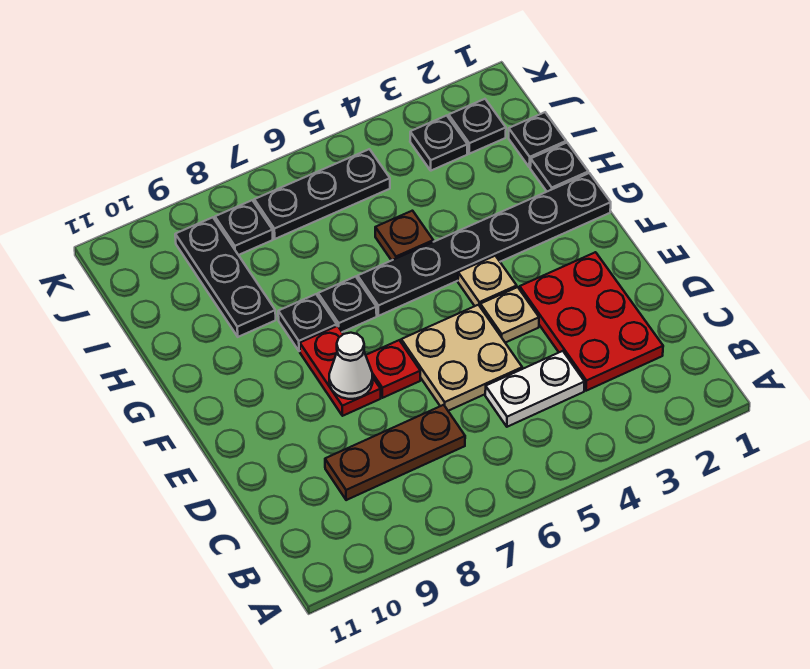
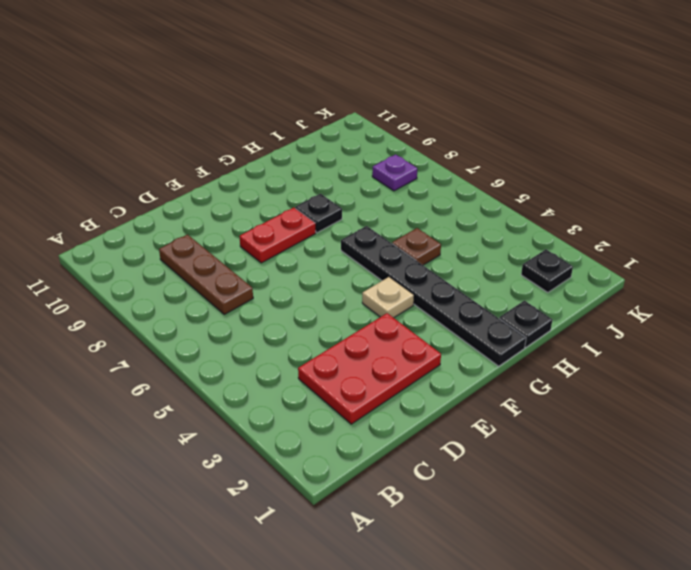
purple plate J8 level 1 -> black plate J8 level 1
none -> white plate C4:C5 level 1
none -> tan plate D5:E6 level 1
none -> tan plate E4 level 1

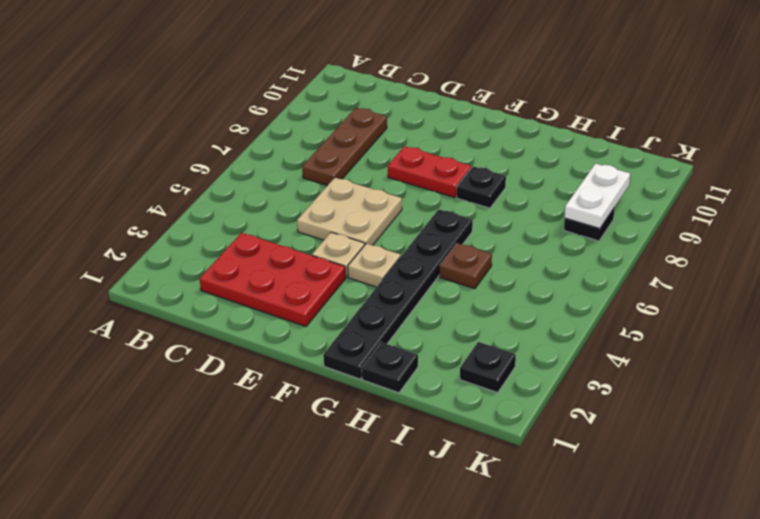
white plate J8:J9 level 2 -> white plate C4:C5 level 1
none -> red plate E7 level 1
none -> black plate G7 level 1
none -> black plate H9:J9 level 1

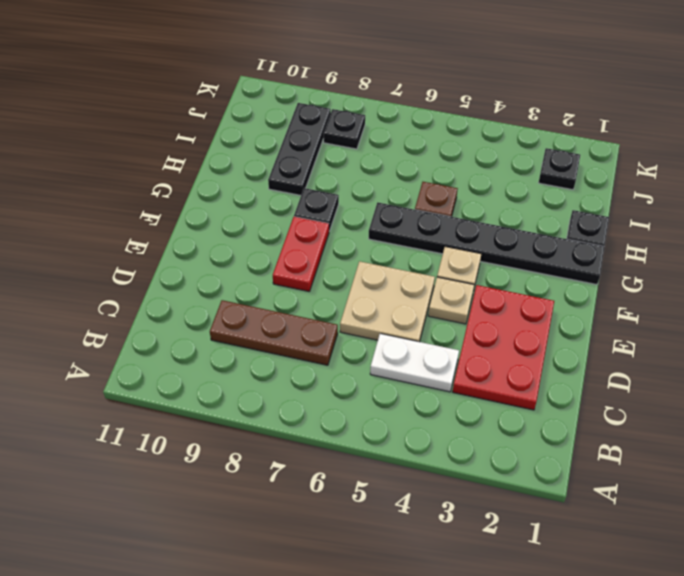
none -> red plate E7 level 1
none -> black plate G7 level 1
none -> black plate I1 level 1

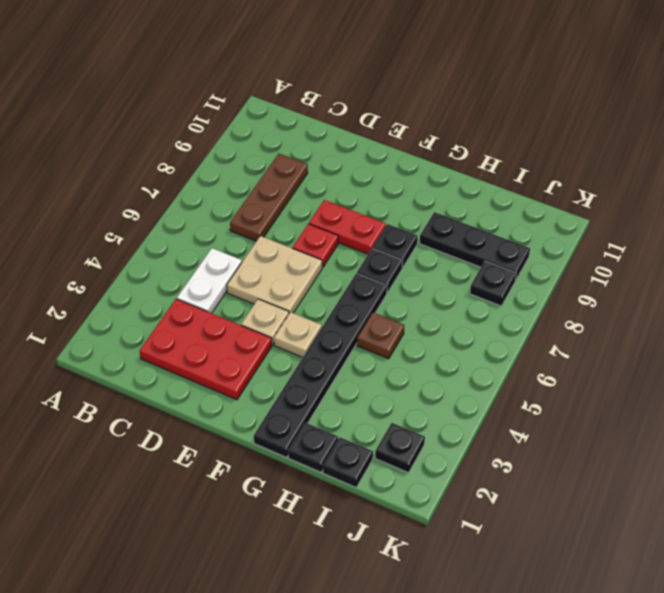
none -> black plate J3 level 1
none -> black plate J5:J7 level 1
none -> white cone E8 level 2

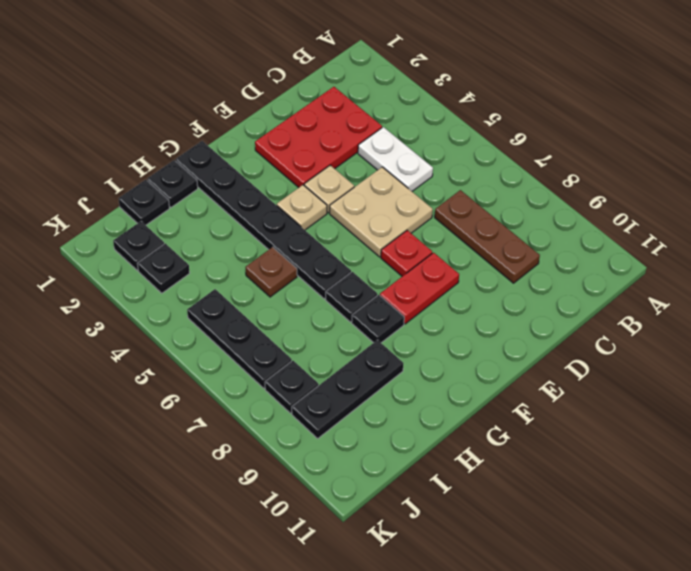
none -> white cone E8 level 2

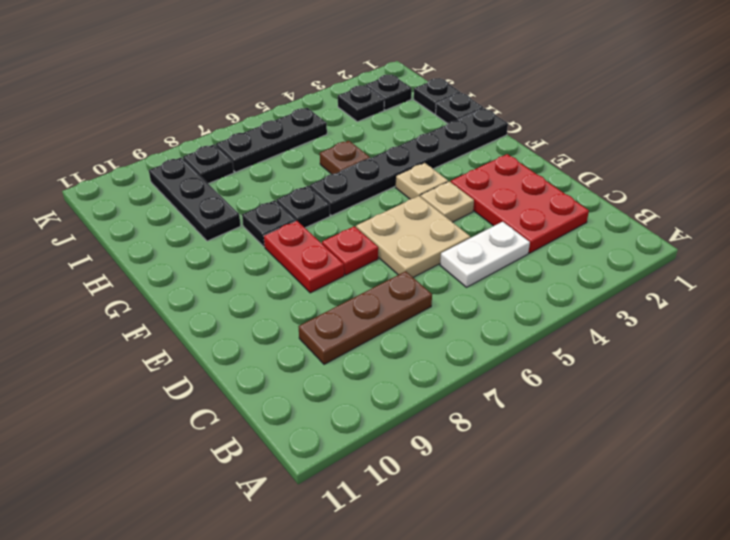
none -> white cone E8 level 2

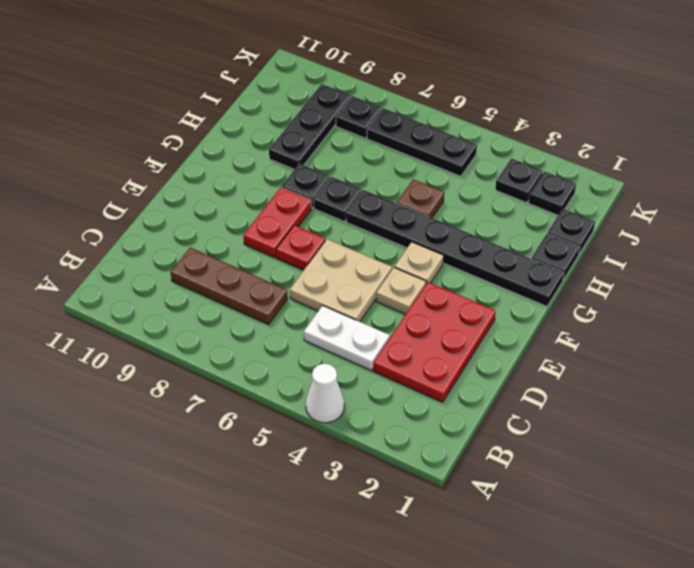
white cone A4 level 1 -> white cone E8 level 2

